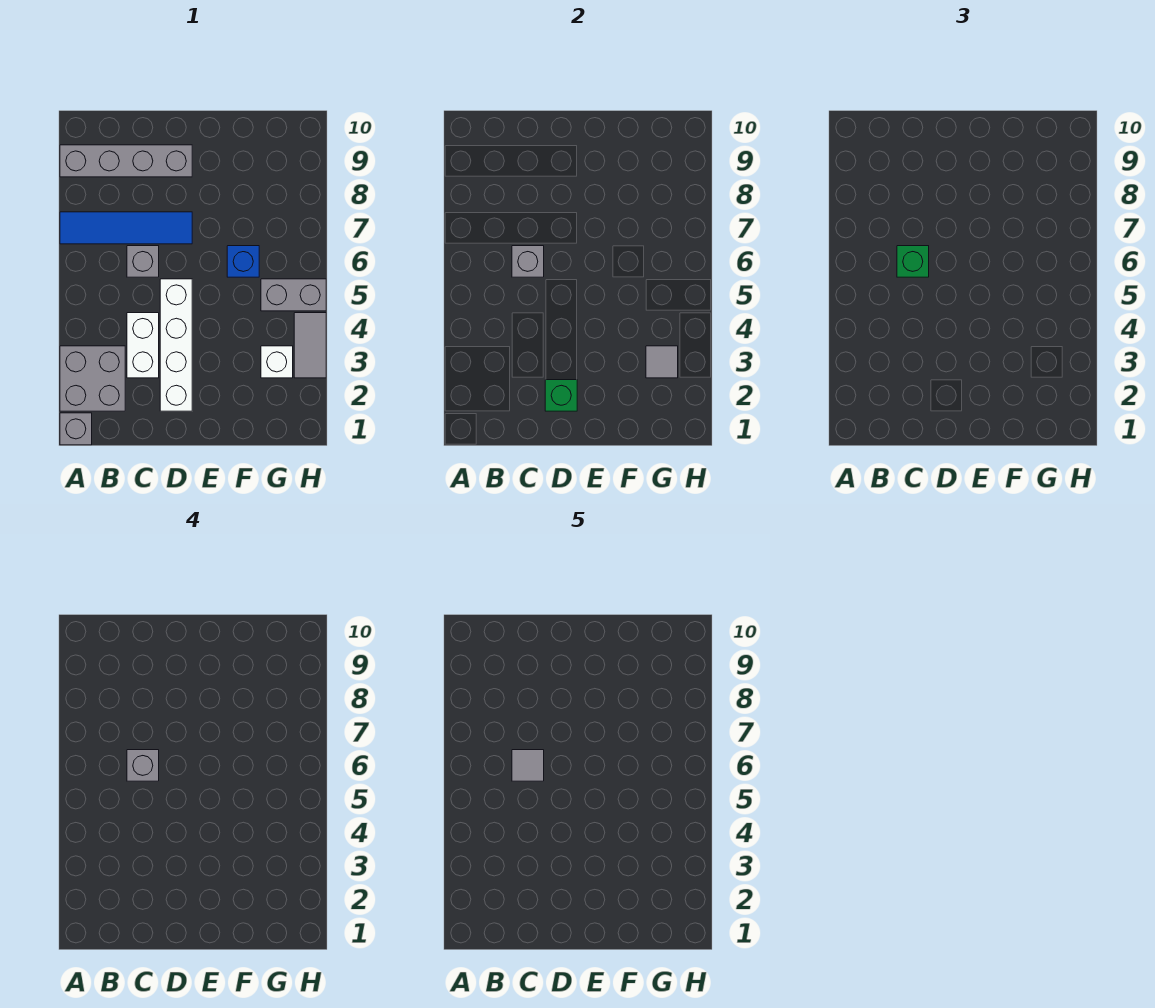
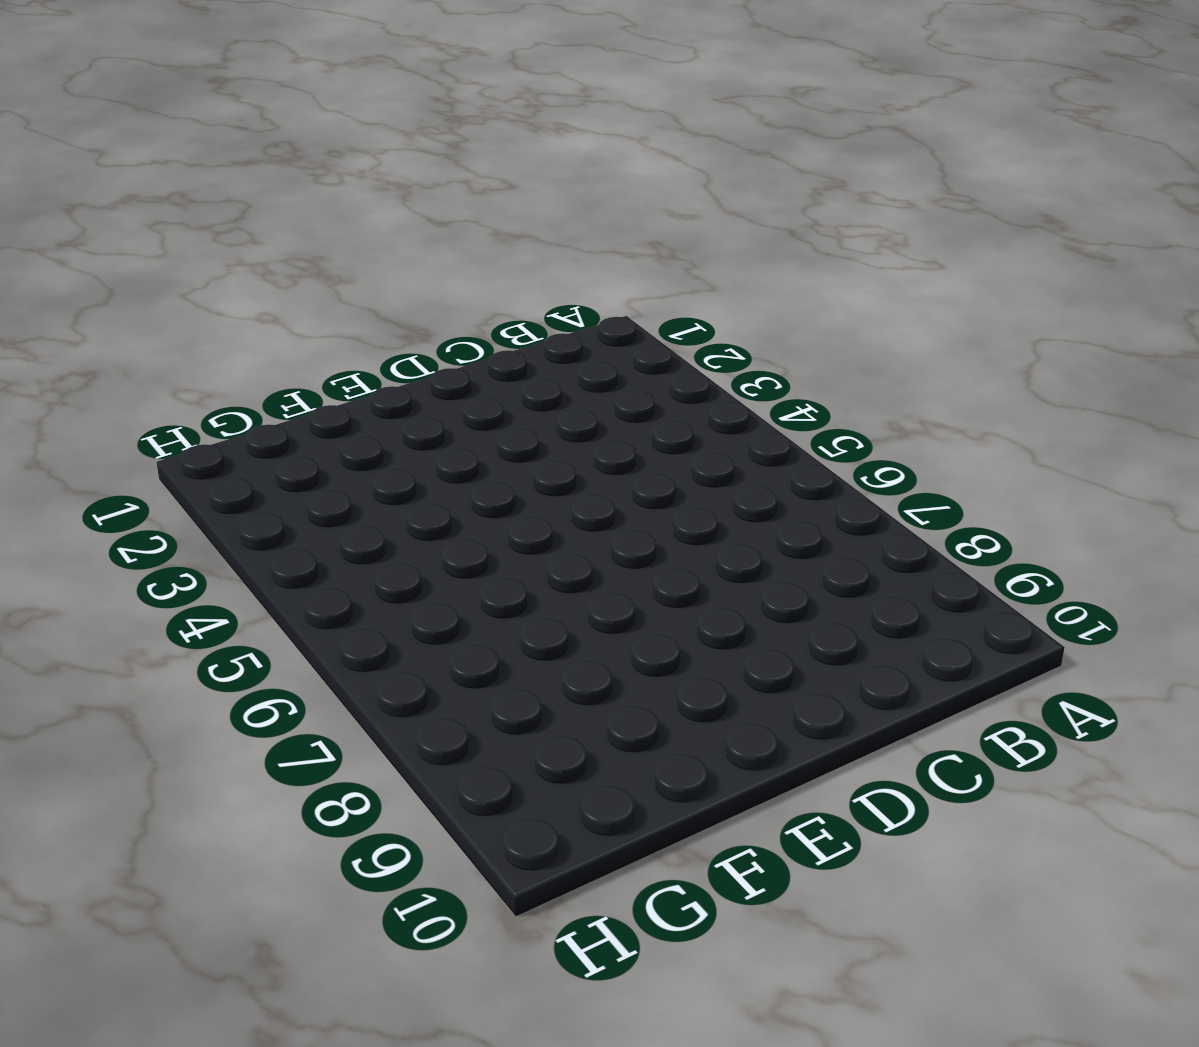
none -> grey brick A1 level 1
none -> grey brick A2:B3 level 1
none -> blue tile A7:D7 level 1

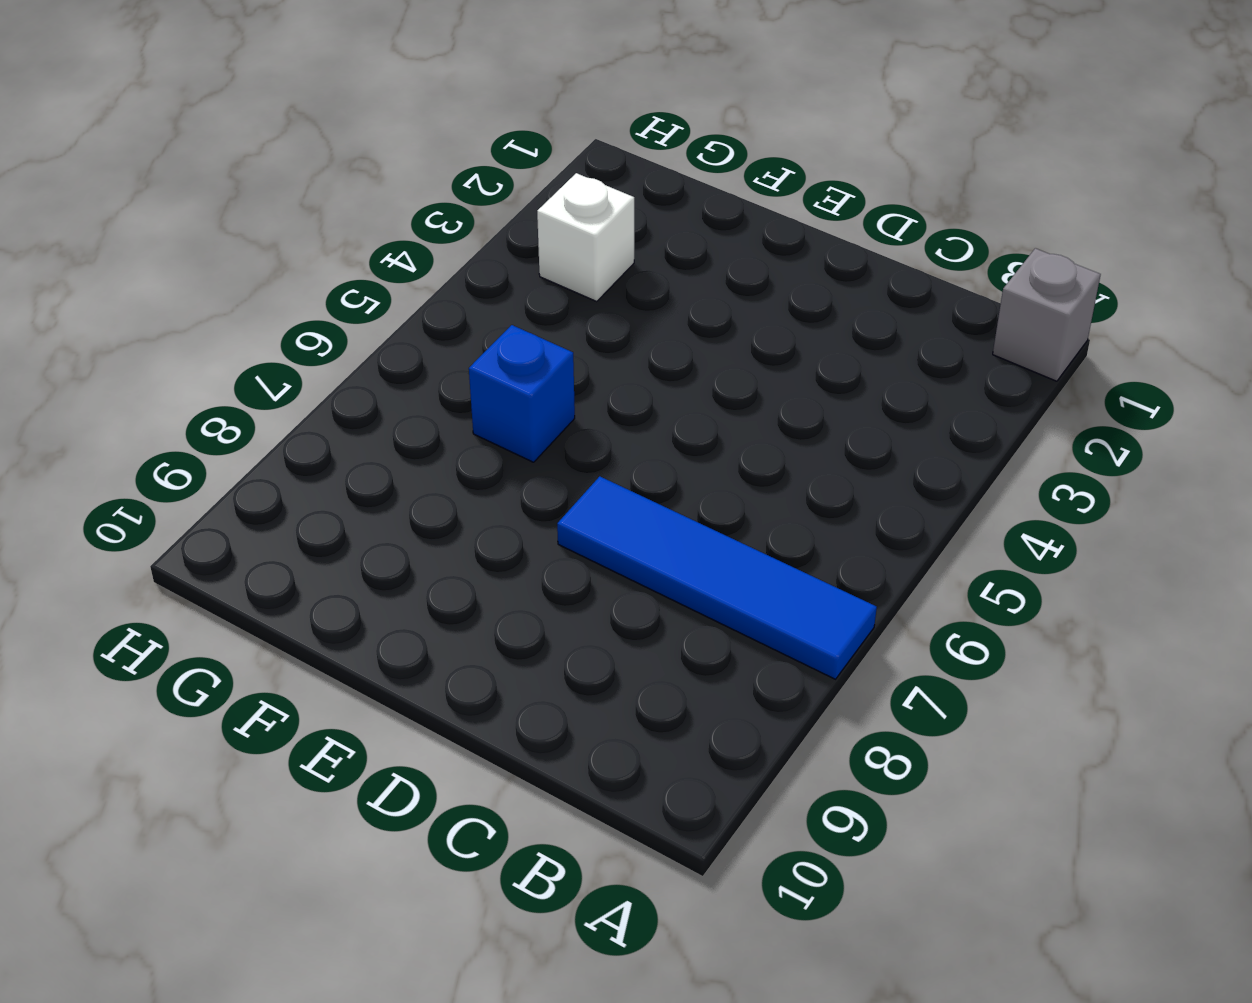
none -> grey brick A2:B3 level 1
none -> grey brick A9:D9 level 1
none -> white brick C3:C4 level 1

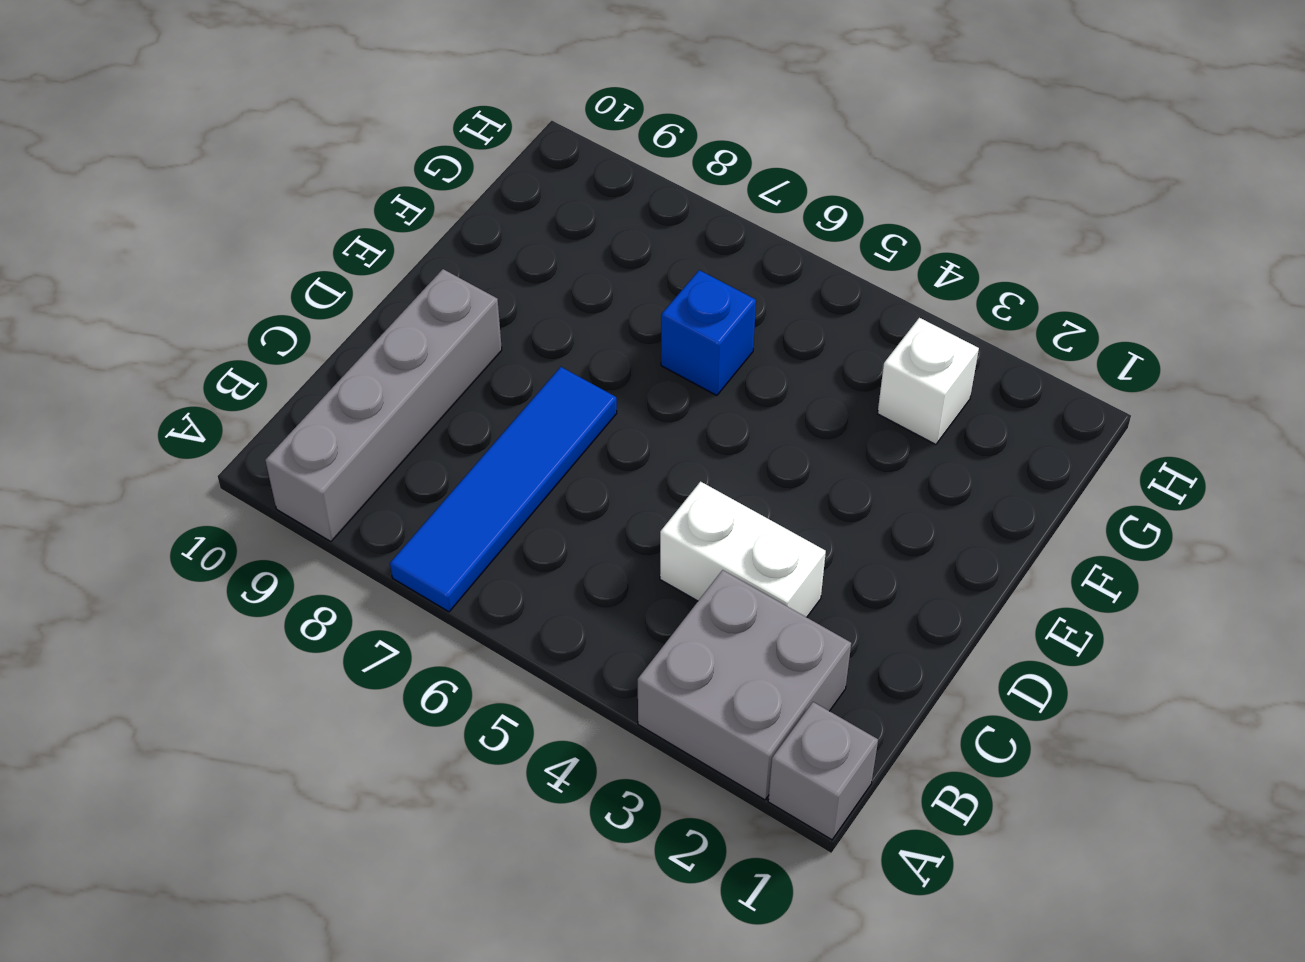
none -> grey brick C6 level 1
none -> white brick D2:D5 level 1
none -> grey brick G5:H5 level 1

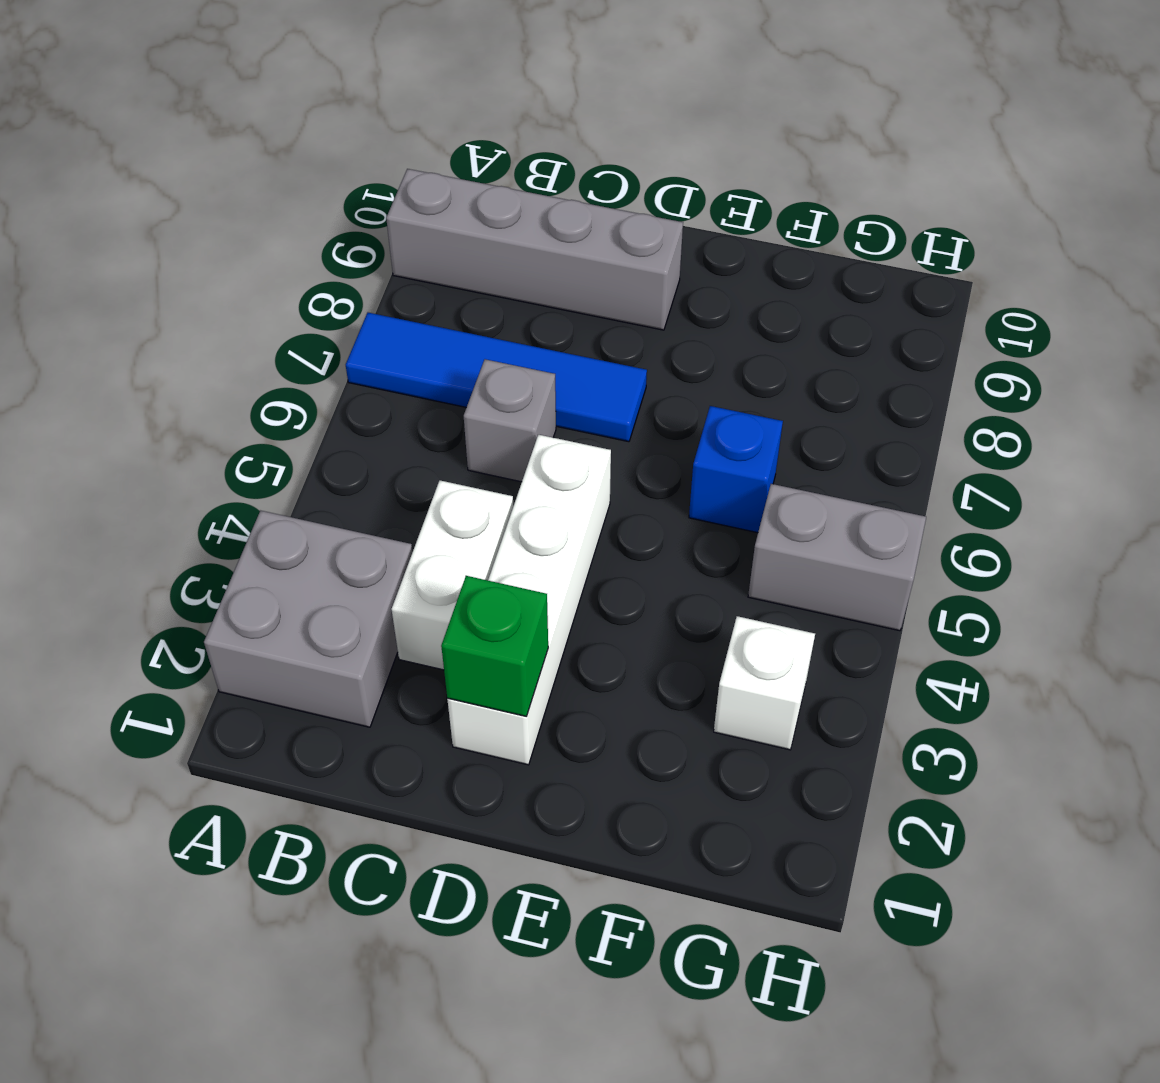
none -> grey brick A1 level 1
none -> grey tile H3:H4 level 1
none -> grey brick C6 level 2

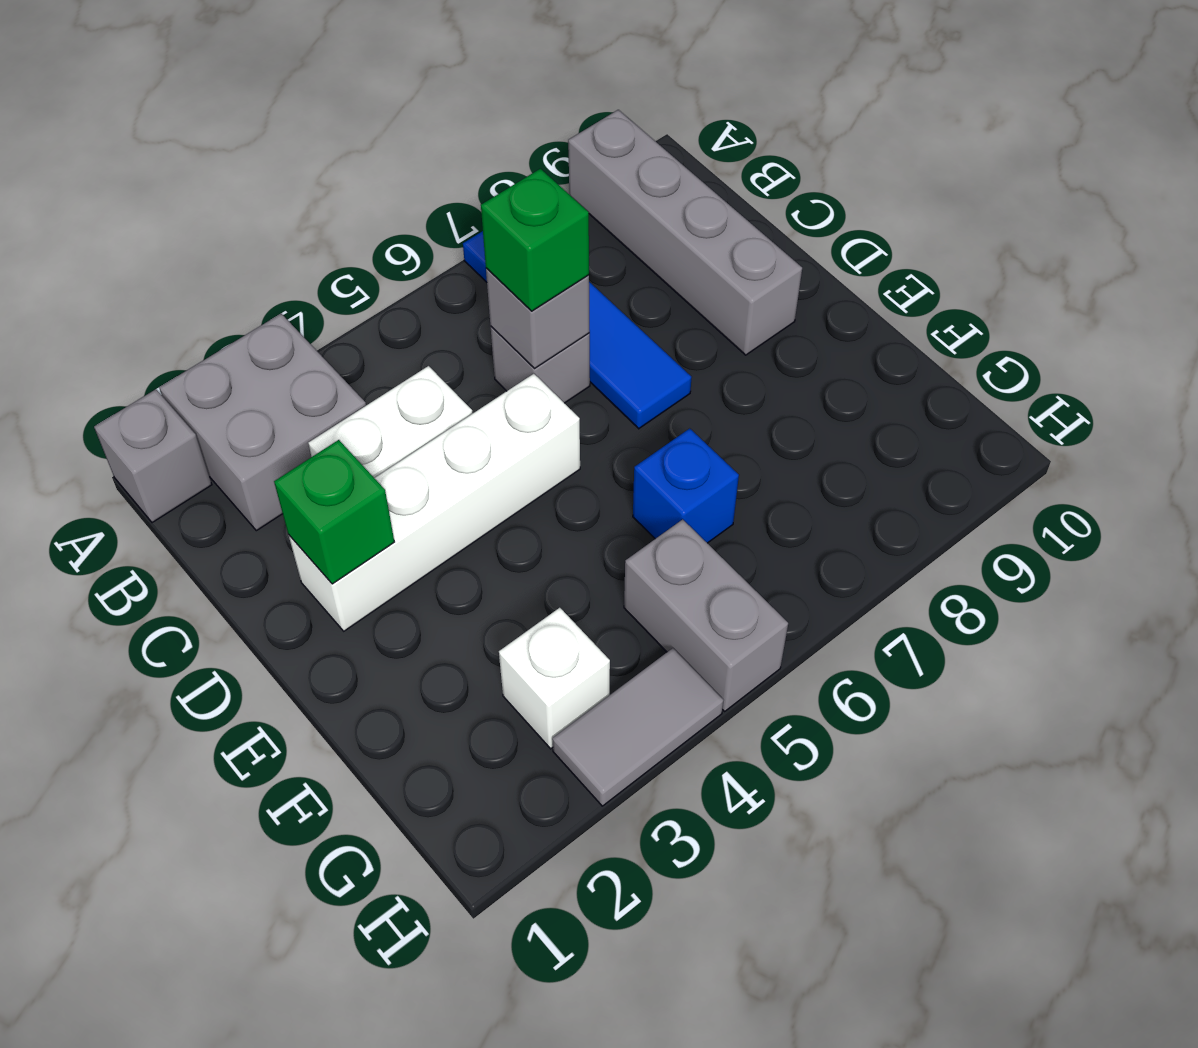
none -> grey tile G3 level 2
none -> grey brick C6 level 4
none -> grey tile C6 level 5

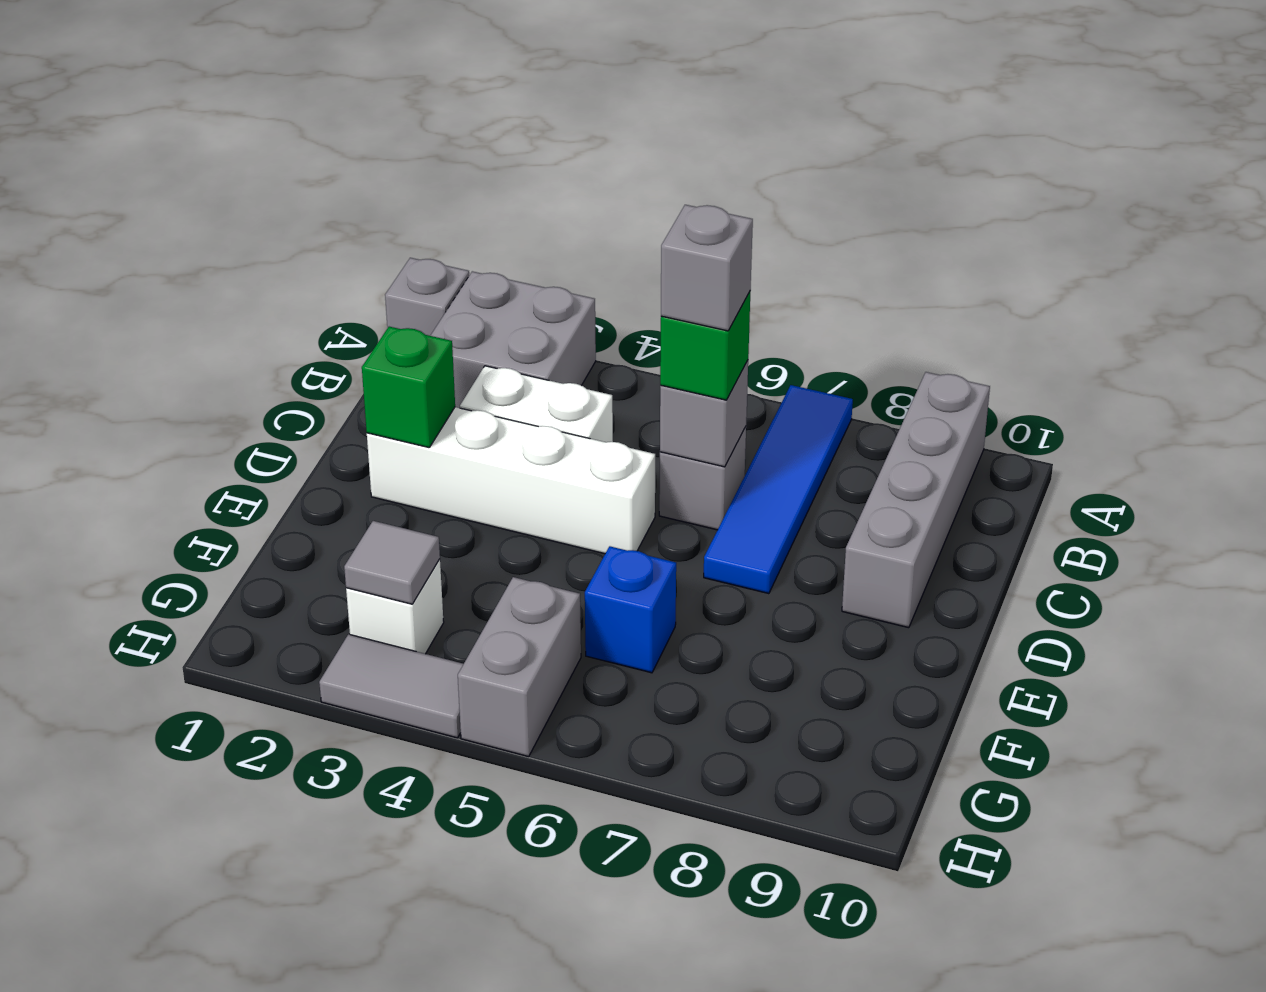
none -> grey tile C6 level 5

